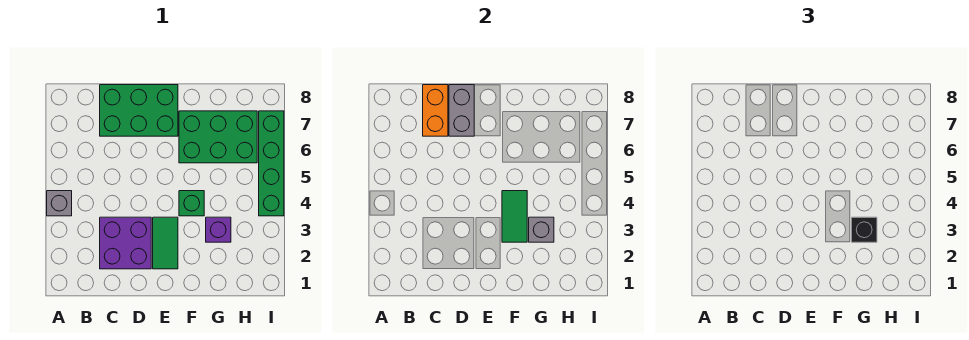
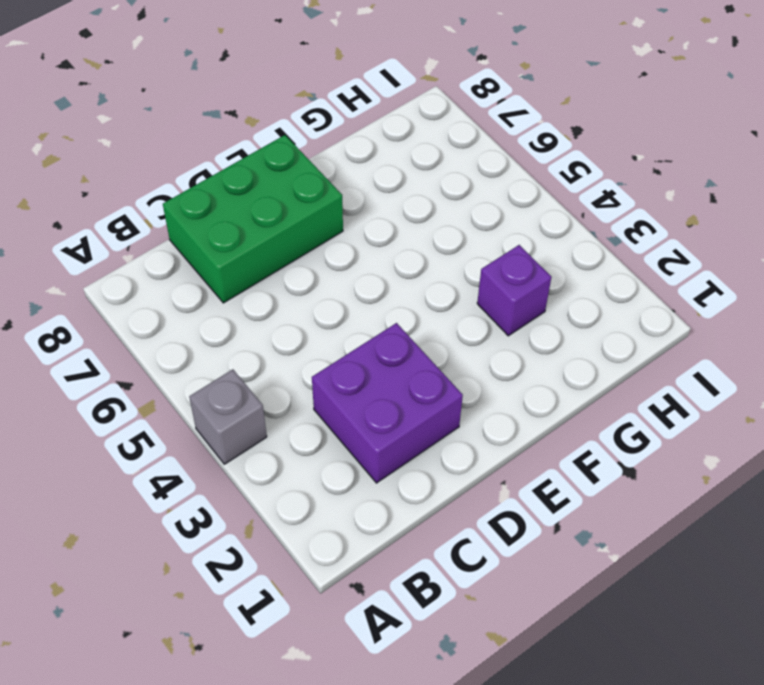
none -> green tile E2:E3 level 1
none -> green brick F4 level 1
none -> green brick F6:H7 level 1

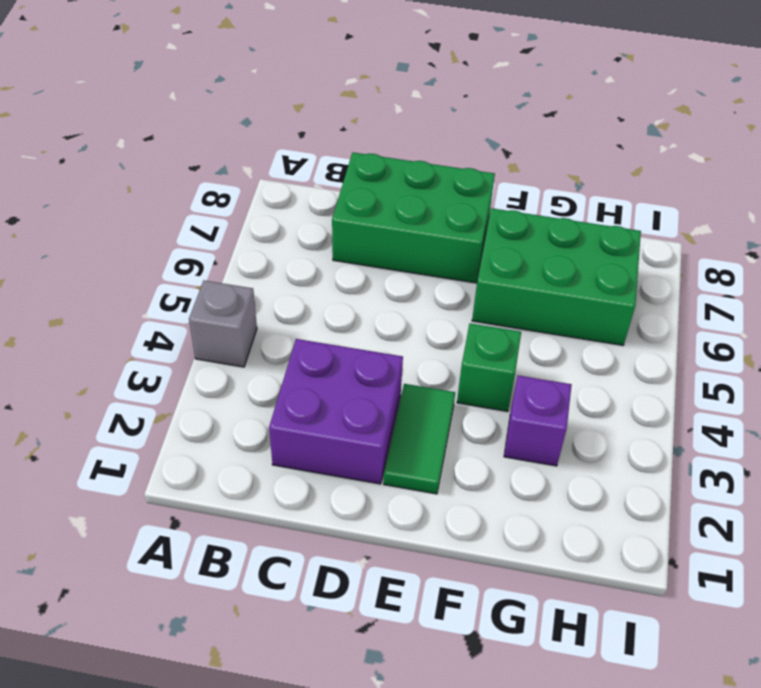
none -> green brick I4:I7 level 1
none -> orange brick C7:C8 level 2
none -> grey brick D7:D8 level 2

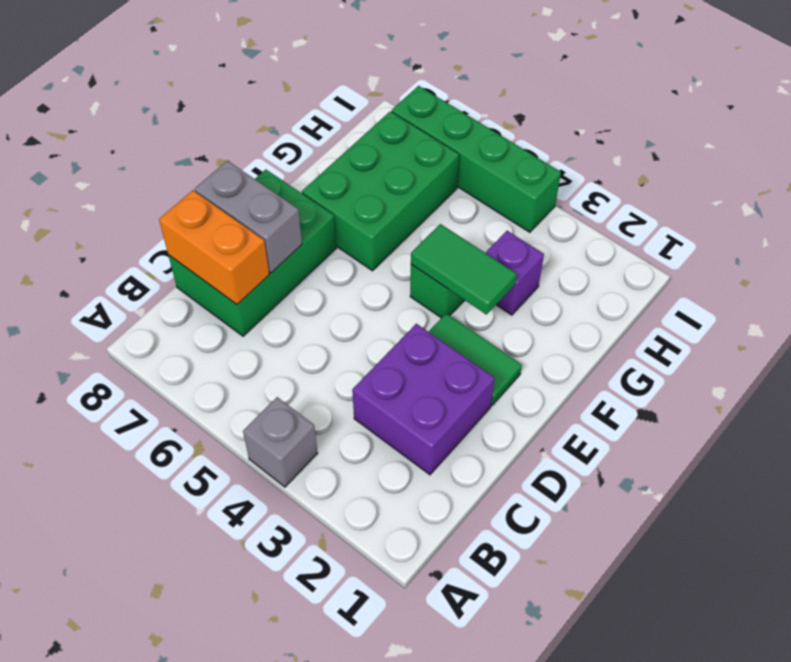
none -> grey brick G3 level 2
none -> black brick G3 level 3

